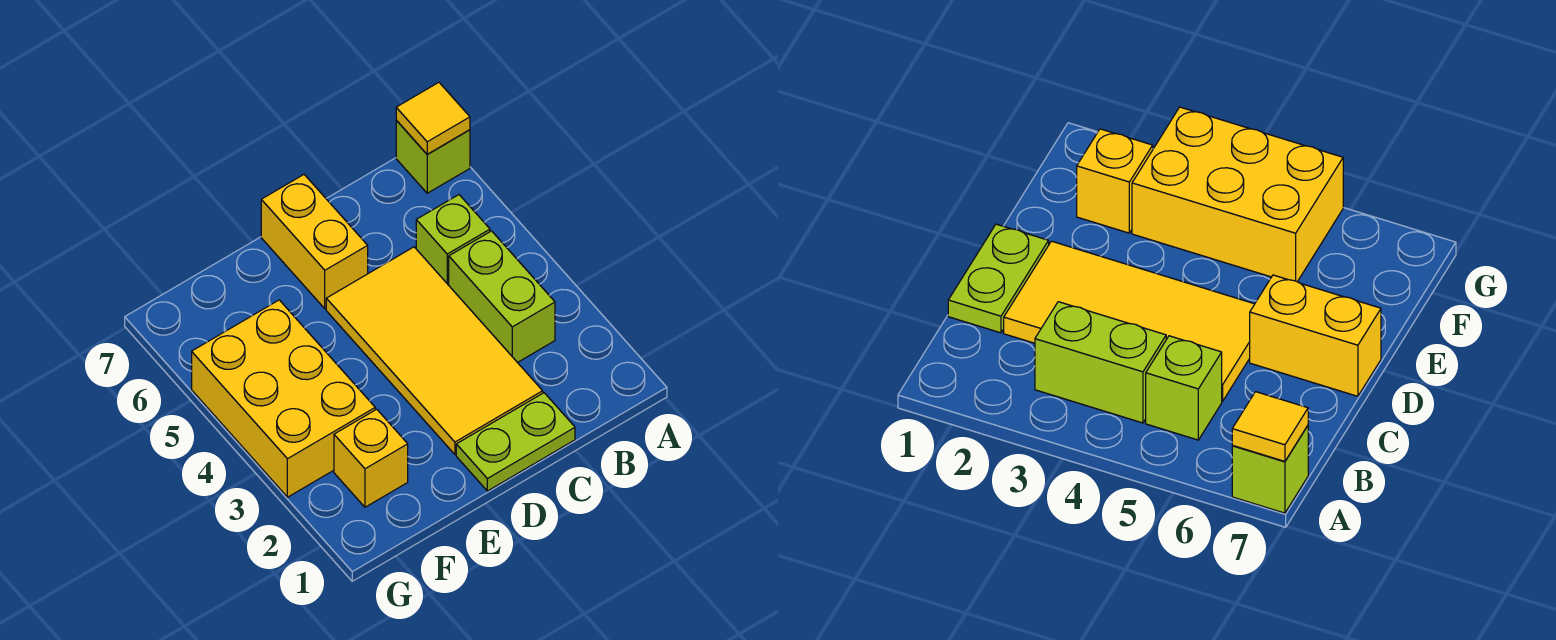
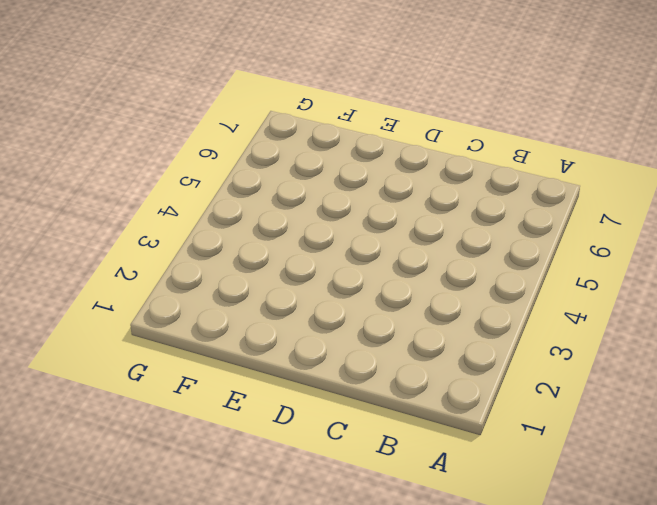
none -> lime brick A7 level 1
none -> lime brick B3:B4 level 1

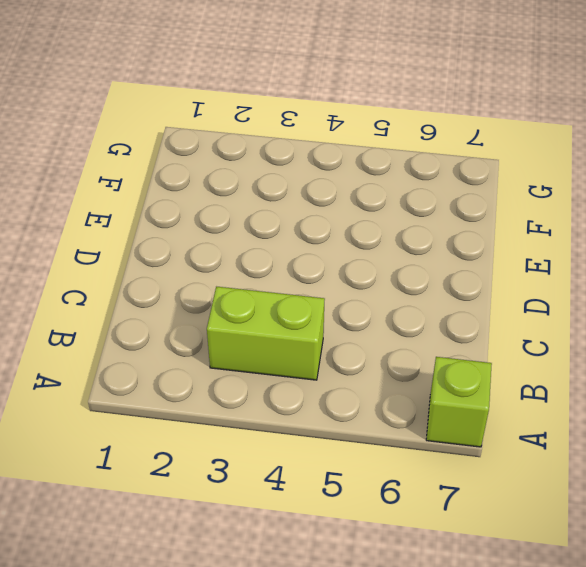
none -> lime brick B5 level 1
none -> lime plate C1:D1 level 1

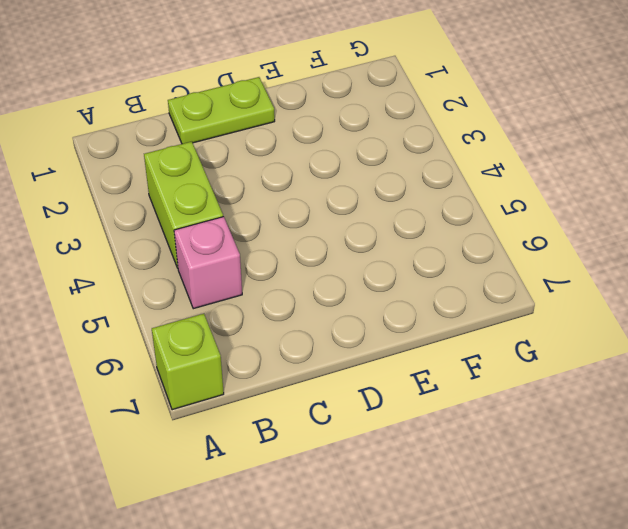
pink brick B5 level 1 -> lime brick B5 level 1
none -> yellow tile C2:D5 level 1
none -> yellow brick D6:D7 level 1

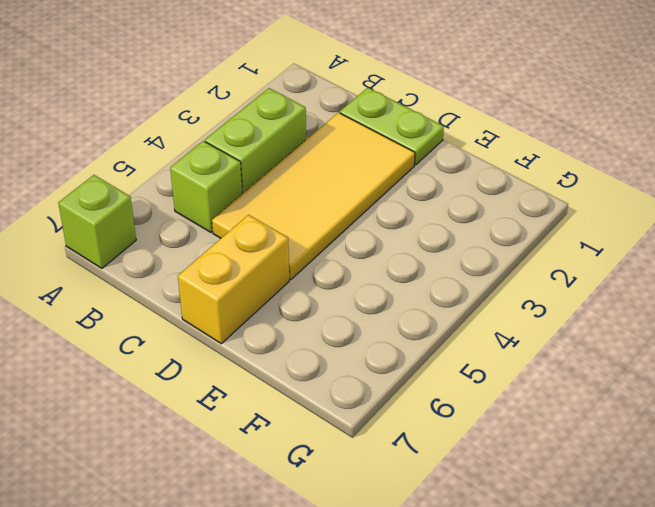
none -> yellow brick F2 level 1
none -> yellow brick F3:G5 level 1

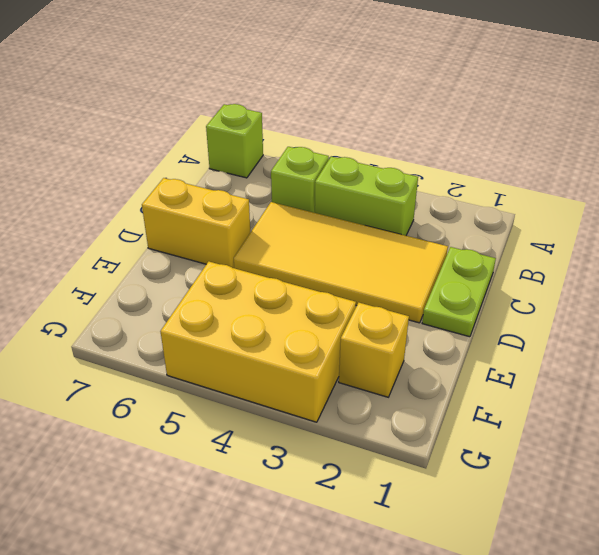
none -> yellow tile A7 level 2

